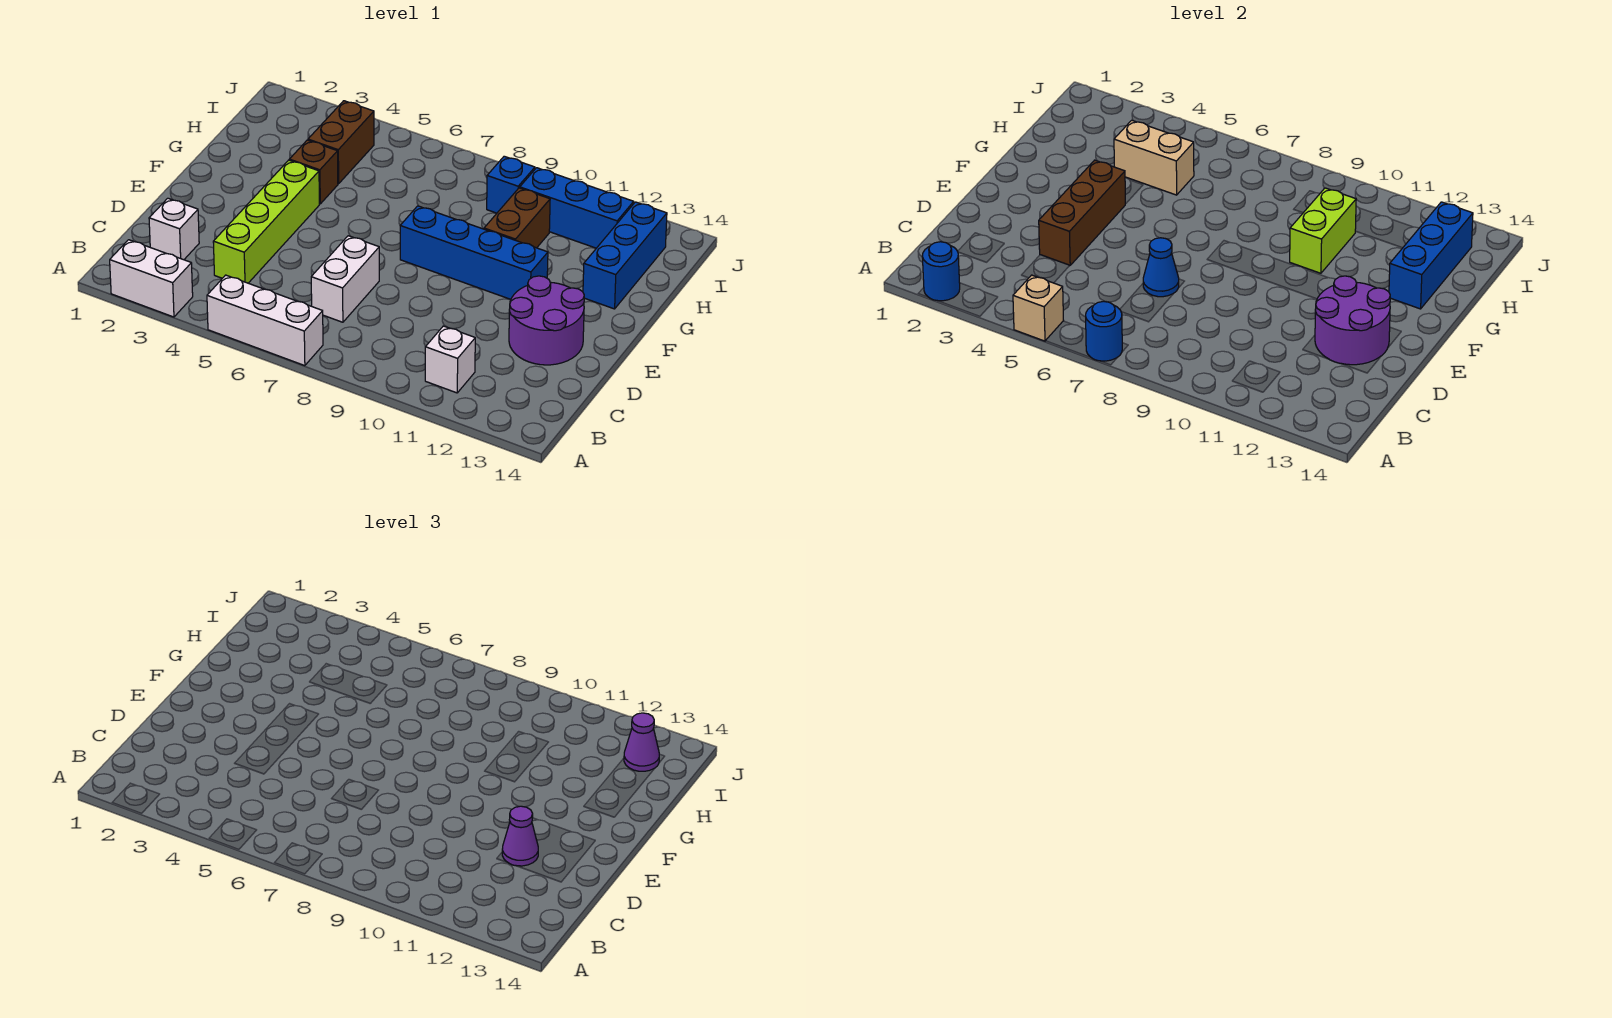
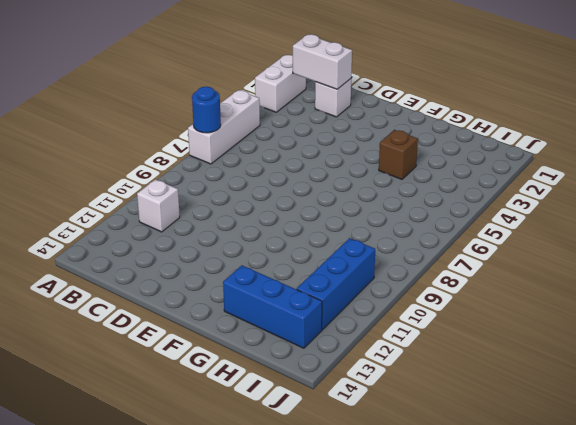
white brick B2:C2 level 2 -> white brick C7:D7 level 1
none -> lime brick C4:F4 level 1
none -> purple round brick D12:E13 level 1
none -> blue brick F8:F11 level 1

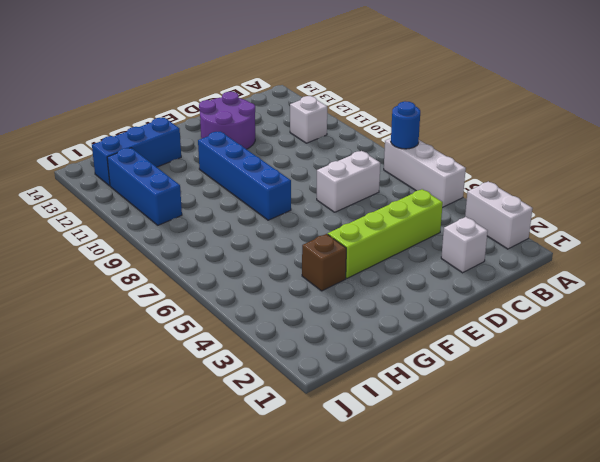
none -> brown brick G10:H10 level 1
none -> brown brick H4:I4 level 1
none -> blue brick I9 level 1

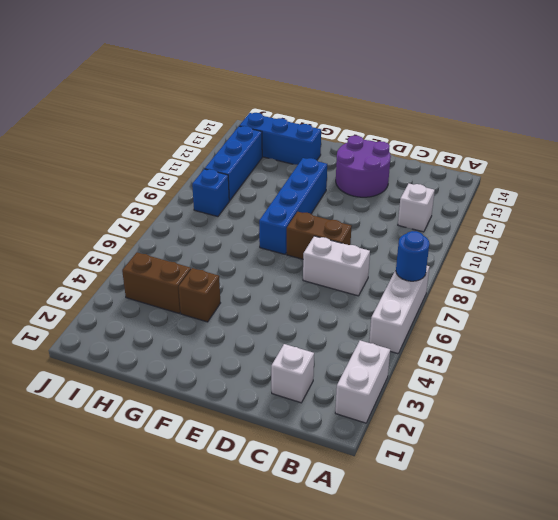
brown brick D8:E8 level 1 -> brown brick G10:H10 level 1
none -> lime brick C4:F4 level 1
none -> blue round brick A2 level 2
none -> tan brick A5 level 2

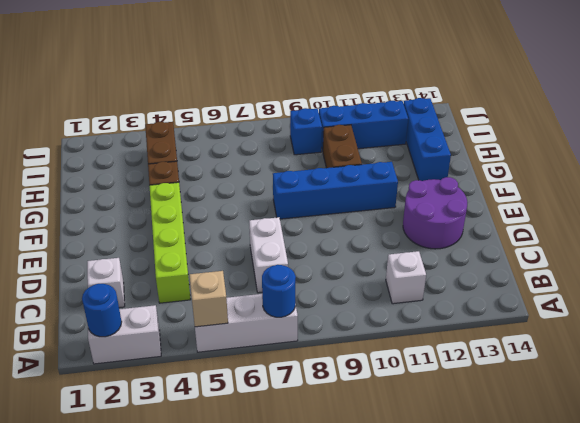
none -> brown brick D4:F4 level 2
none -> blue cone D7 level 2
none -> purple round brick D12:E13 level 2

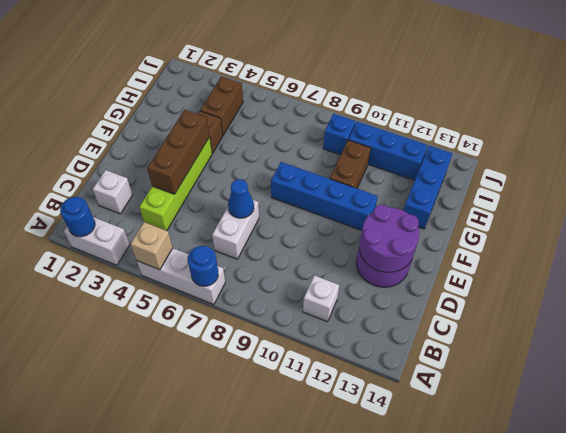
none -> lime brick G10:H10 level 2
none -> blue brick G13:I13 level 2
none -> tan brick H4:H5 level 2

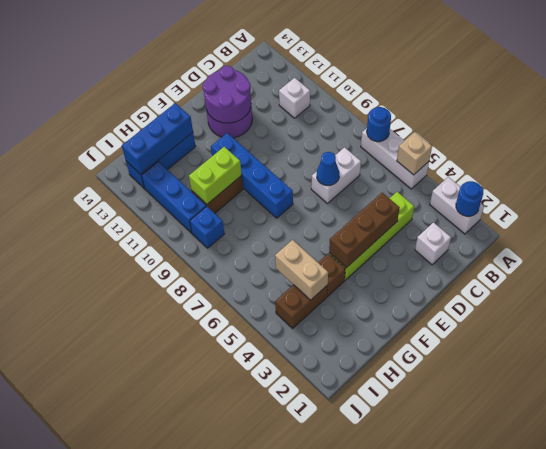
none -> purple cone D12 level 3
none -> purple cone I13 level 3

